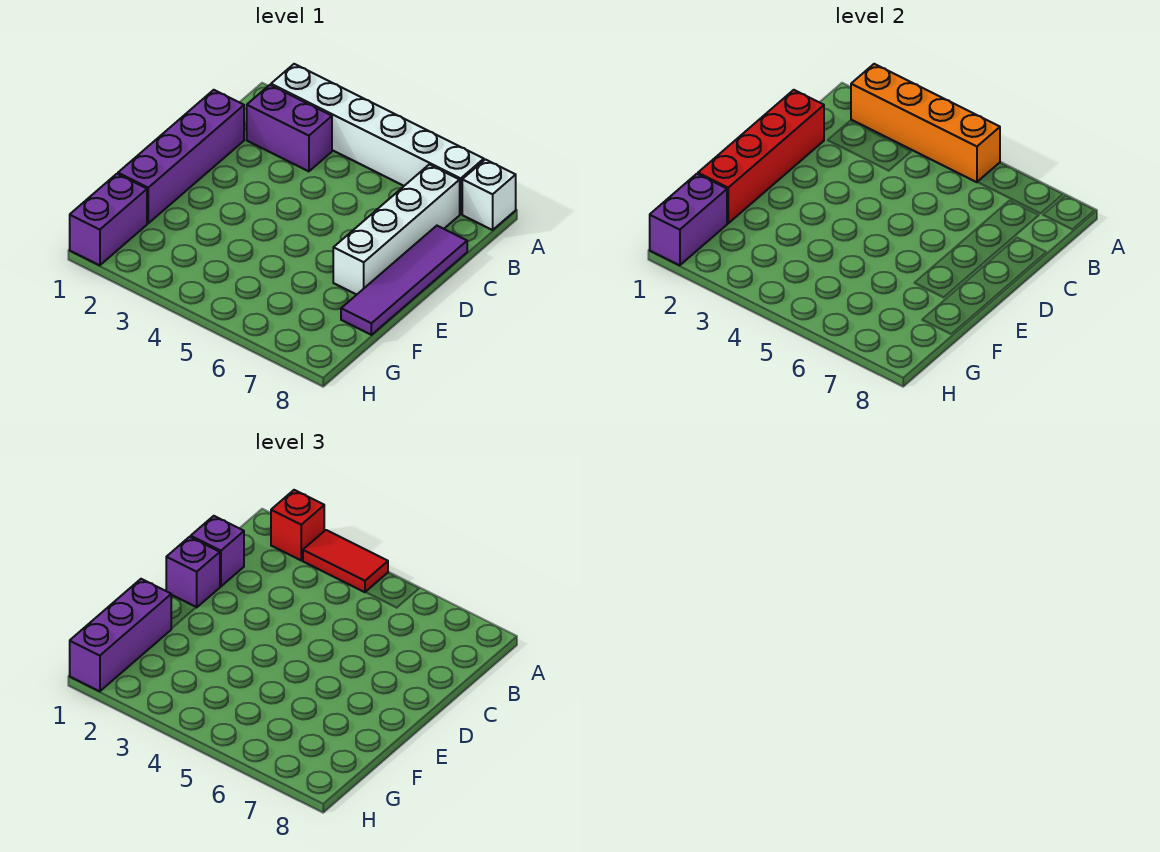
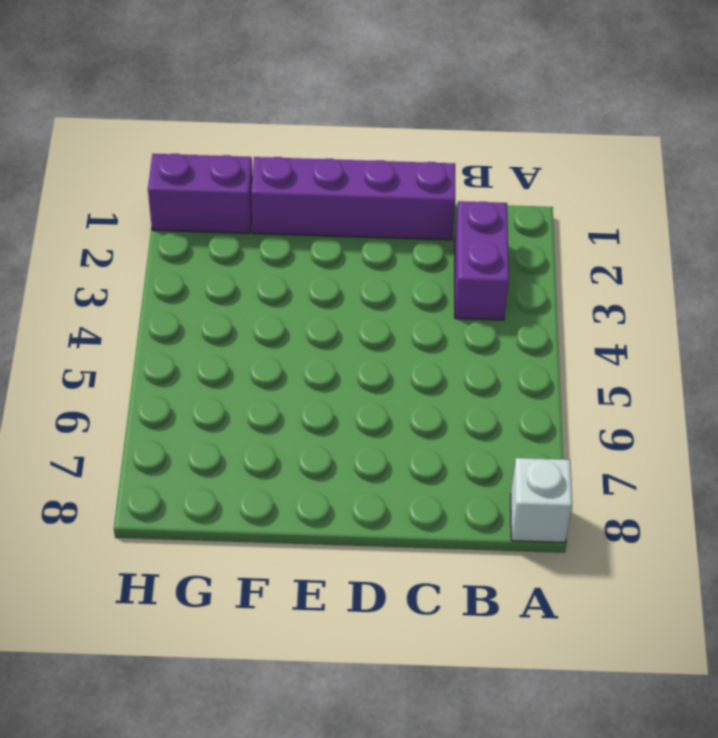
none -> white brick A2:A7 level 1
none -> white brick B7:E7 level 1
none -> purple tile C8:F8 level 1

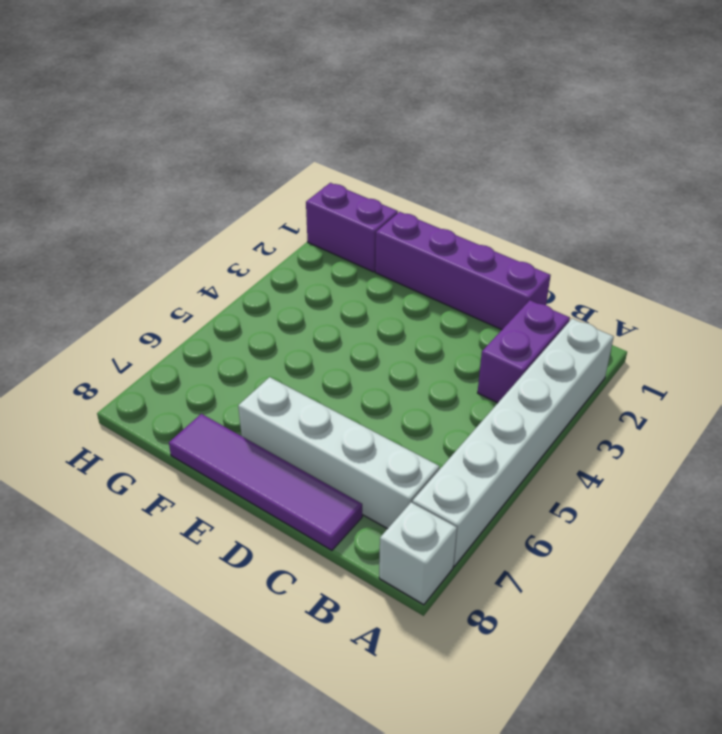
none -> orange brick A2:A5 level 2
none -> red brick C1:F1 level 2
none -> purple brick G1:H1 level 2

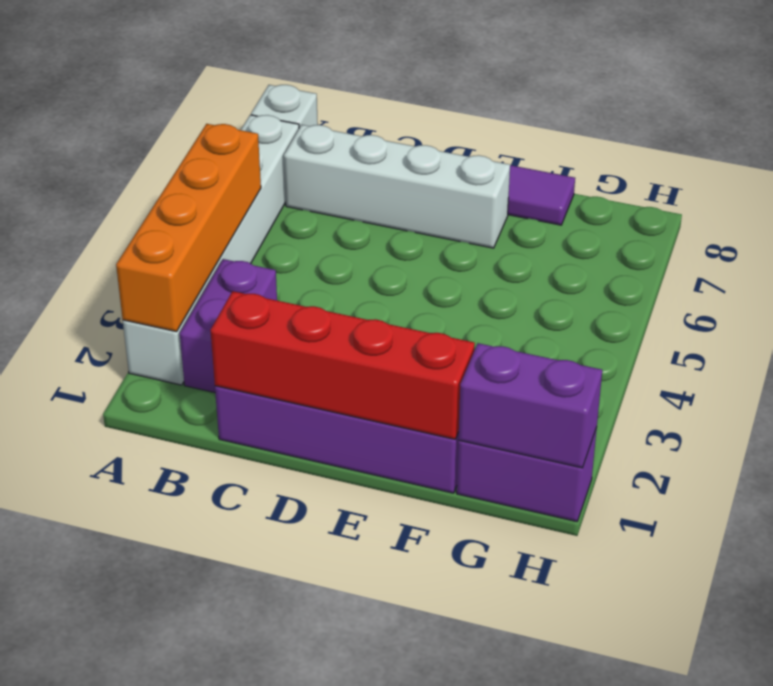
none -> red brick A2 level 3
none -> red tile A3:A4 level 3
none -> purple brick C1 level 3

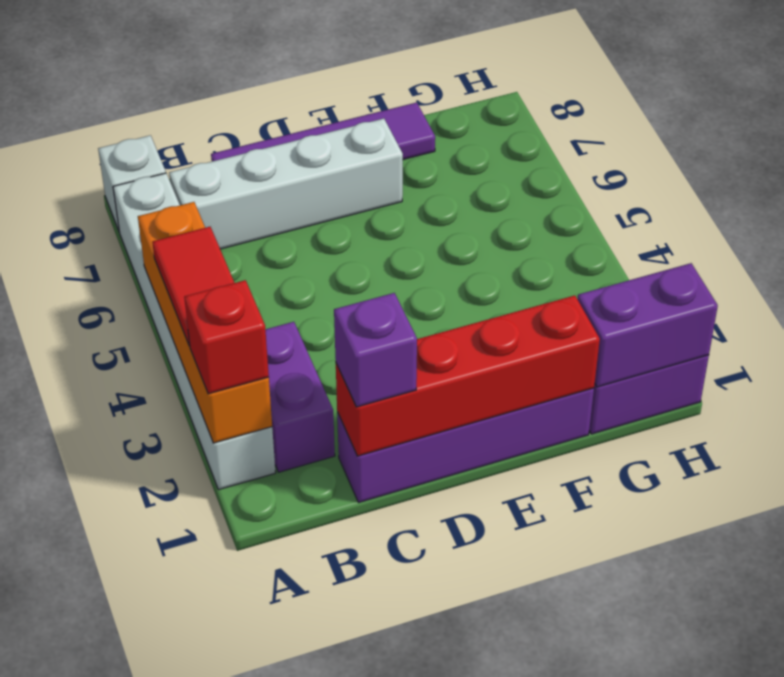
none -> purple brick D1 level 3
none -> purple brick F1:H1 level 3

